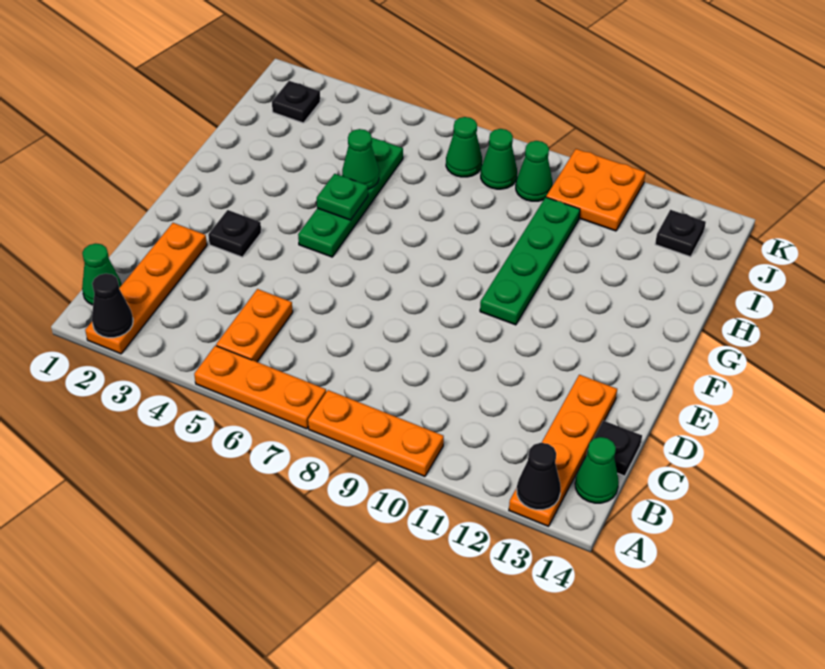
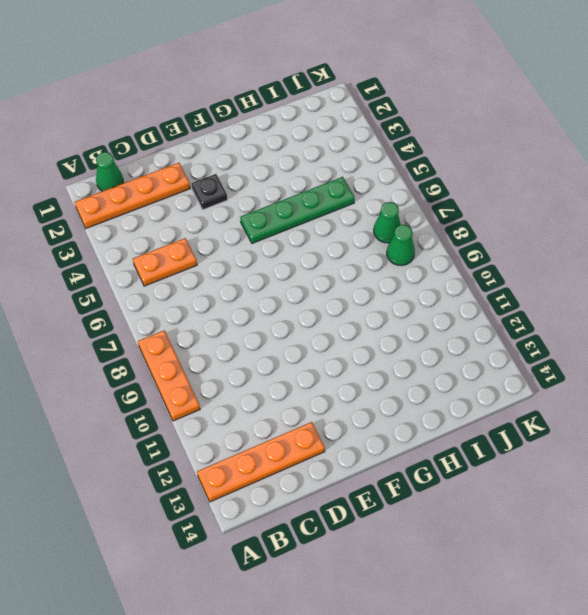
none -> orange plate A5:A7 level 1
none -> green cone B14 level 1
none -> black plate C14 level 1

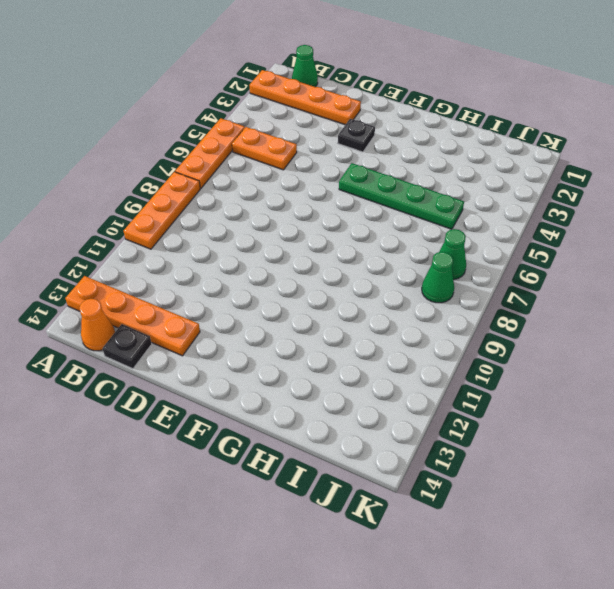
orange cone B14 level 1 -> green cone B14 level 1
none -> green plate F10:I10 level 1
none -> black plate J2 level 1
none -> green cone J9 level 1

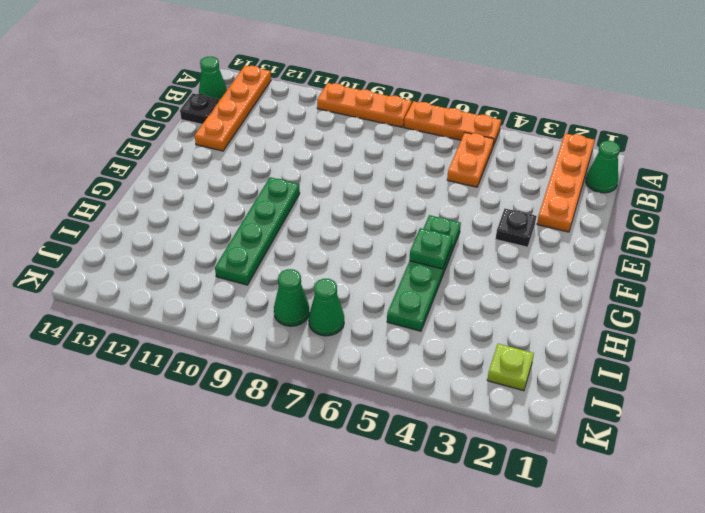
lime plate J2 level 1 -> black plate J2 level 1
none -> green cone J9 level 1
none -> orange plate J10:K11 level 1
none -> black plate J13 level 1

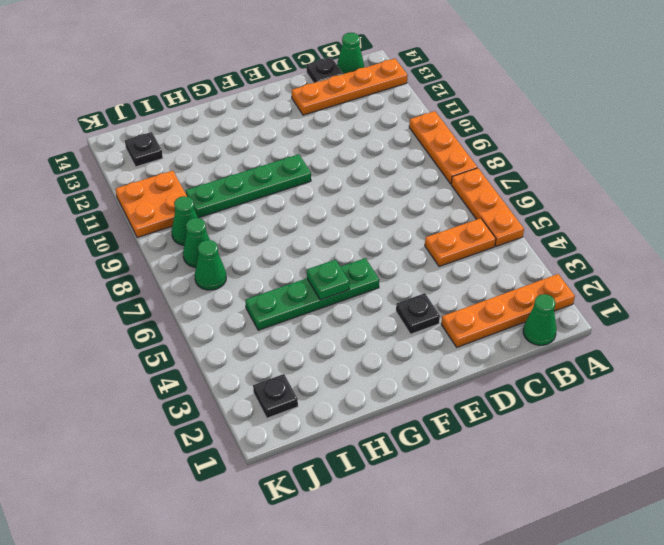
none -> black cone A2 level 2
none -> black cone A13 level 2
none -> green cone H5 level 2

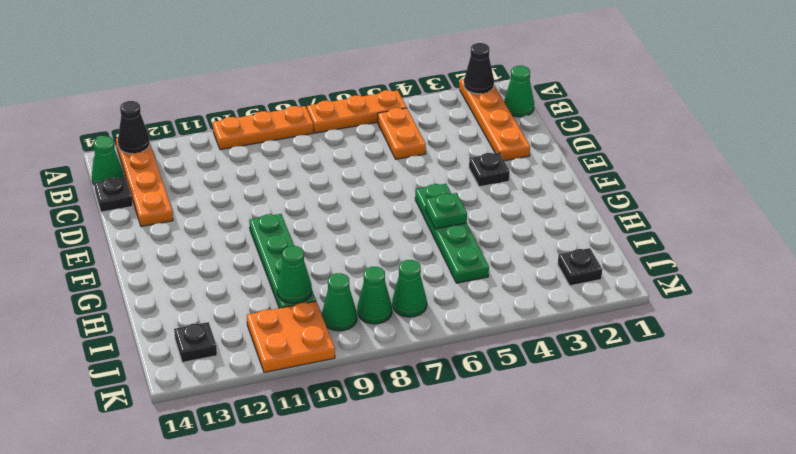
green cone I10 level 2 -> green cone H5 level 2

